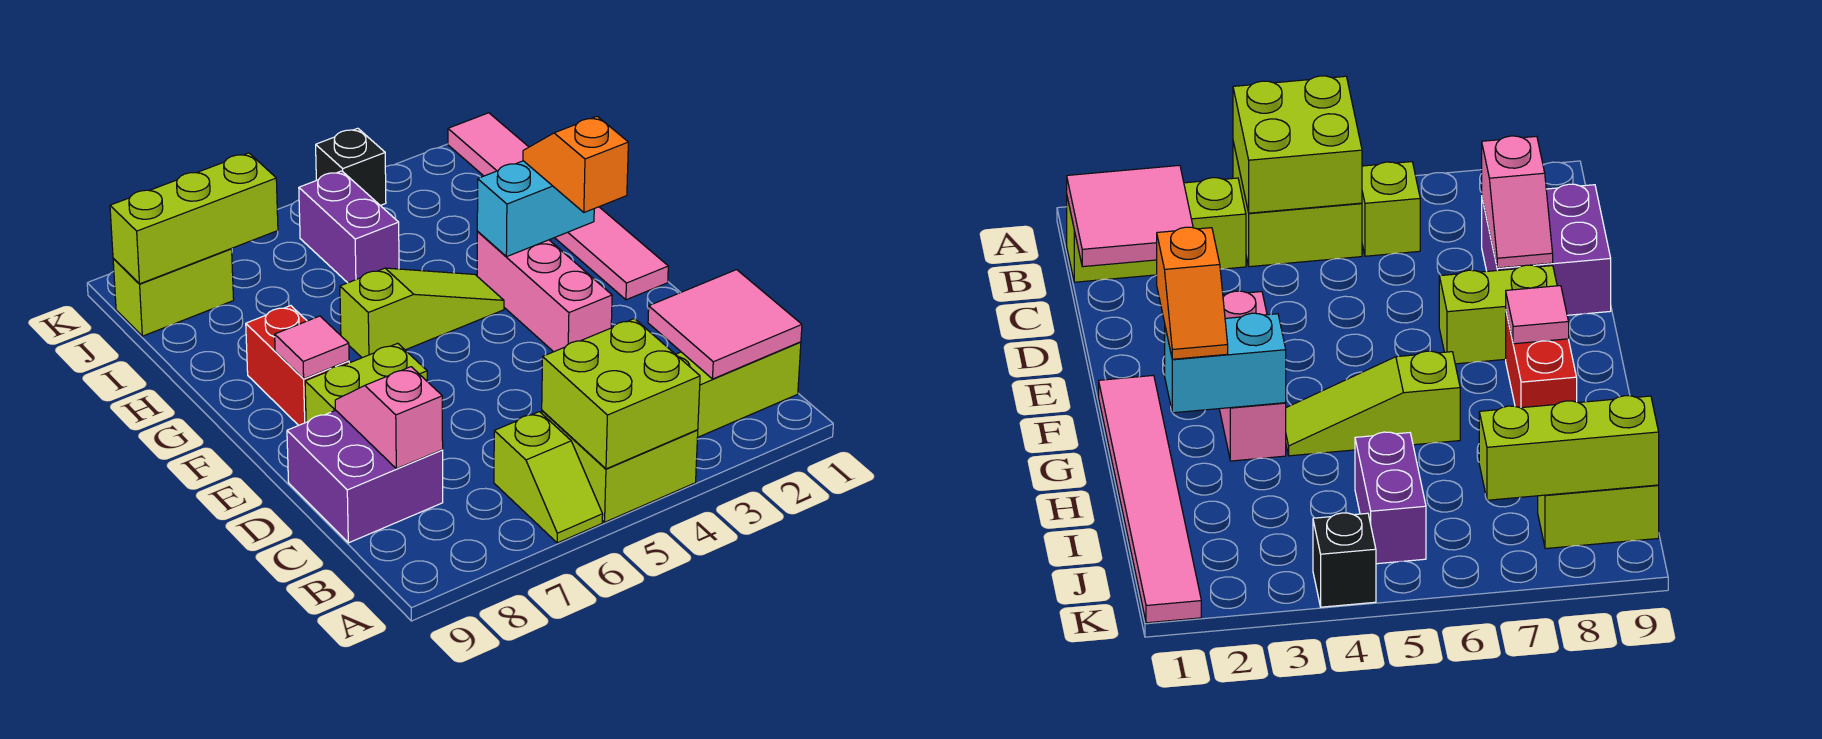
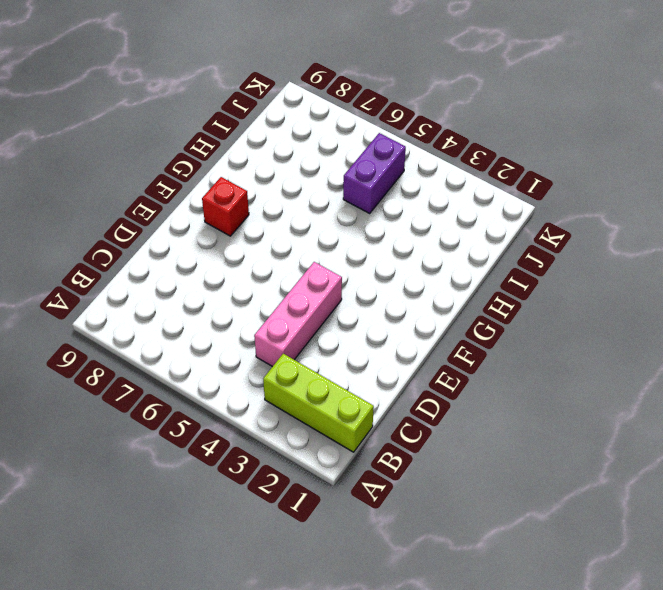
pink brick C4:E4 level 1 -> pink brick E3:G3 level 1
red brick F8 level 1 -> red brick F8:G8 level 1
none -> lime brick A4:B5 level 1
none -> lime slope A6:B6 level 1 top B
none -> purple brick C8:D9 level 1

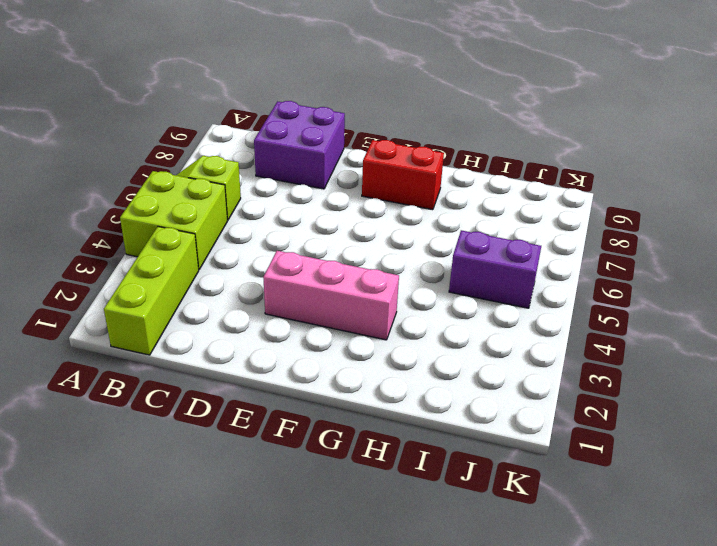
none -> lime brick E7:E8 level 1
none -> pink tile F1:K1 level 1
none -> lime slope G4:G6 level 1 top 6

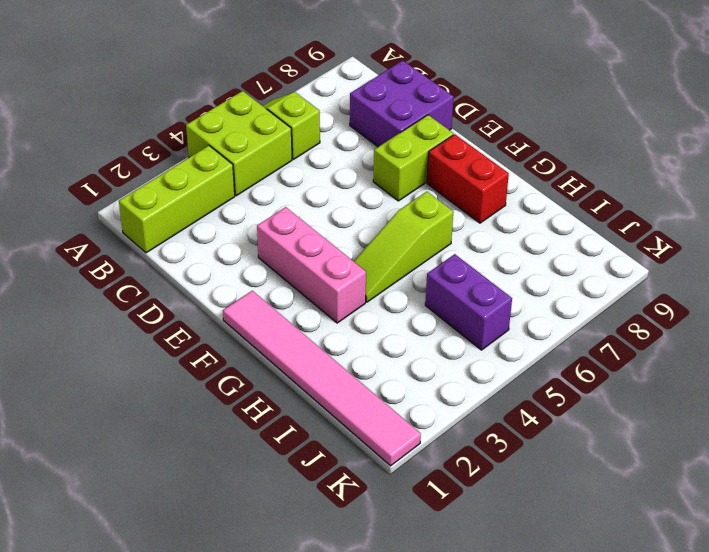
none -> lime brick J8:J9 level 1
none -> black brick K4 level 1
none -> lime brick A4:B5 level 2

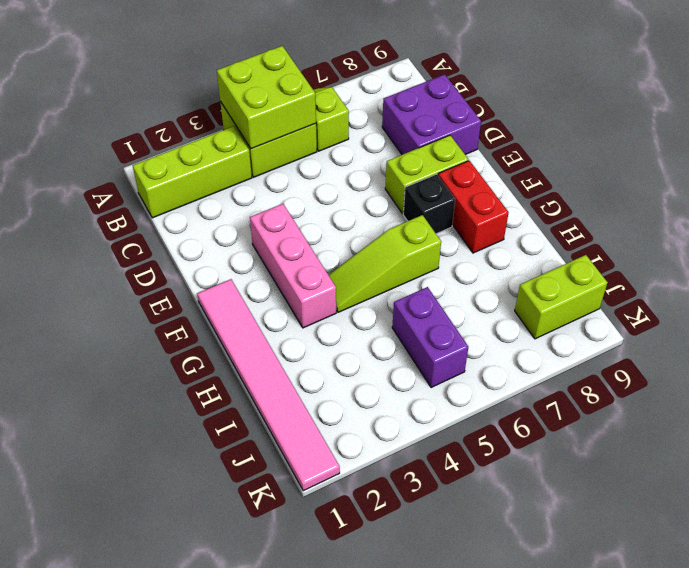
black brick F7 level 1 -> black brick K4 level 1
none -> pink tile B1:C2 level 2
none -> pink slope C8:D8 level 2 top C
none -> pink tile F8 level 2

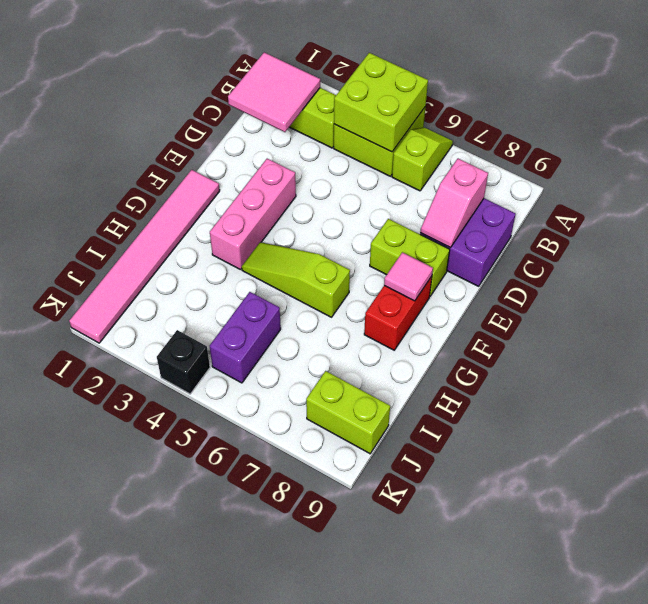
none -> cyan brick G2:G3 level 2
none -> lime brick J7:J9 level 2
none -> orange slope F2:G2 level 3 top F

